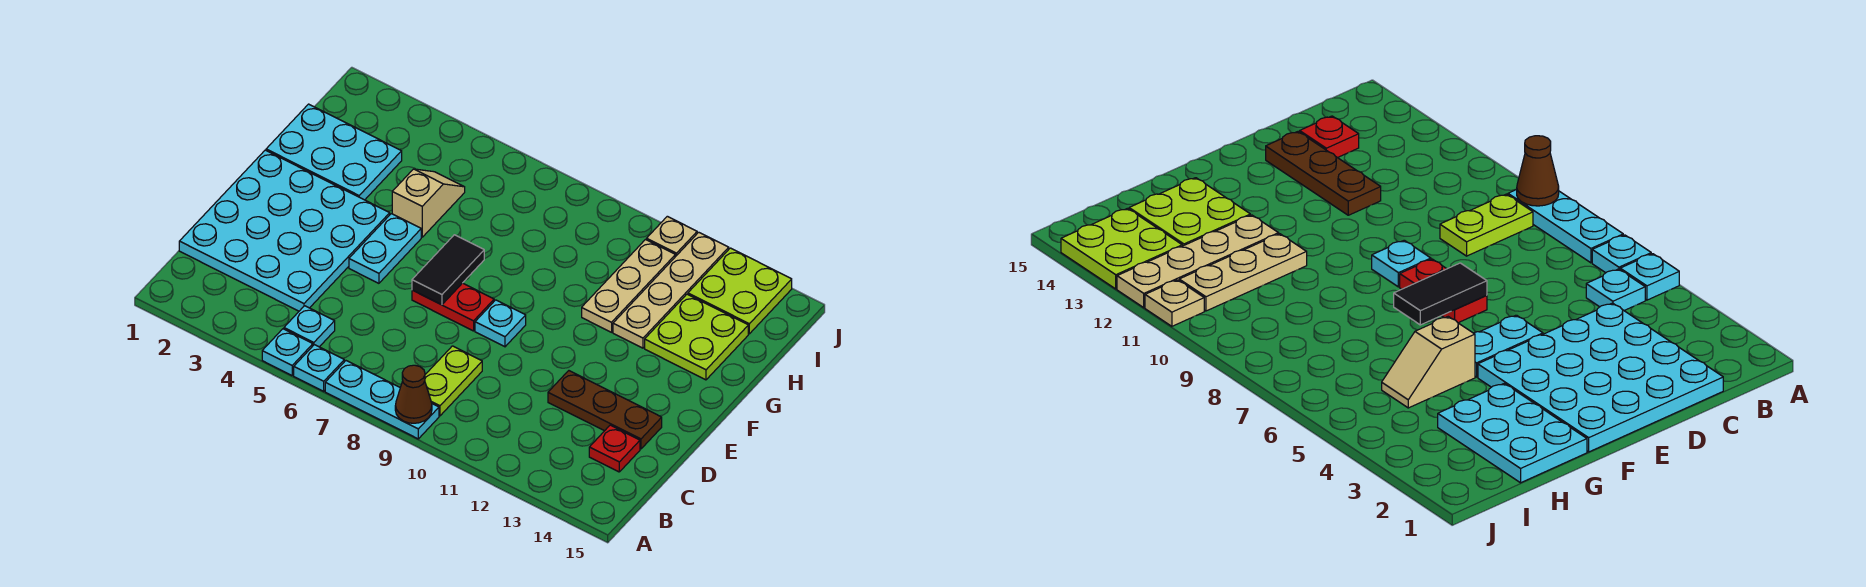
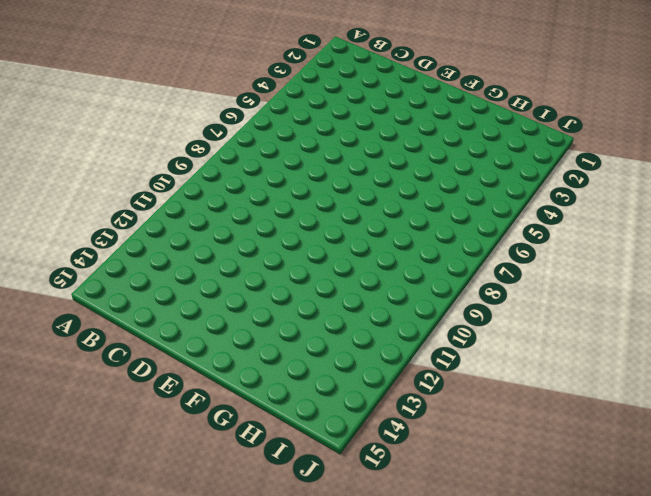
none -> cyan plate A5 level 1
none -> cyan plate A6 level 1
none -> cyan plate A7:A9 level 1

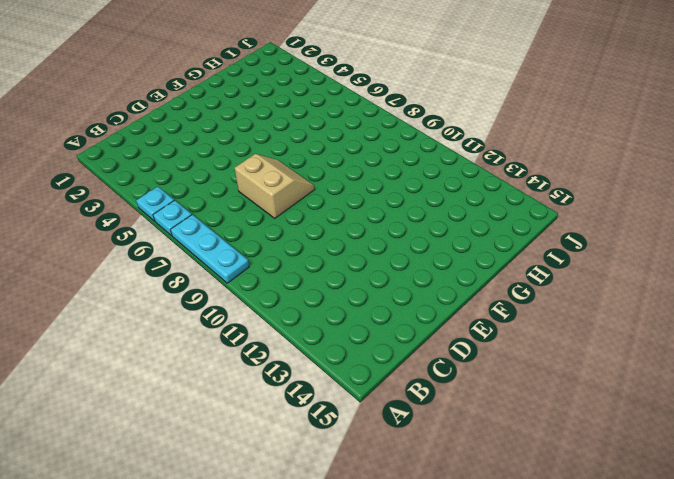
tan slope D7:E8 level 1 top D -> red plate E7:E8 level 1
none -> cyan plate B5 level 1
none -> lime plate B9:C9 level 1
none -> cyan plate C1:F4 level 1

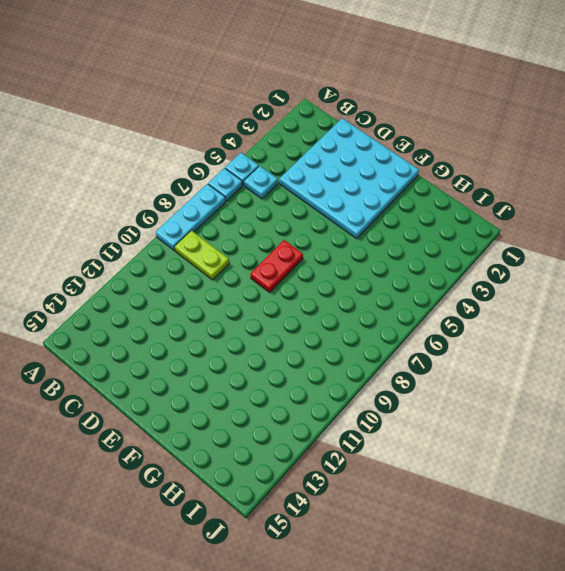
none -> red plate C14 level 1
none -> brown plate D12:D14 level 1
none -> cyan plate E5:F5 level 1

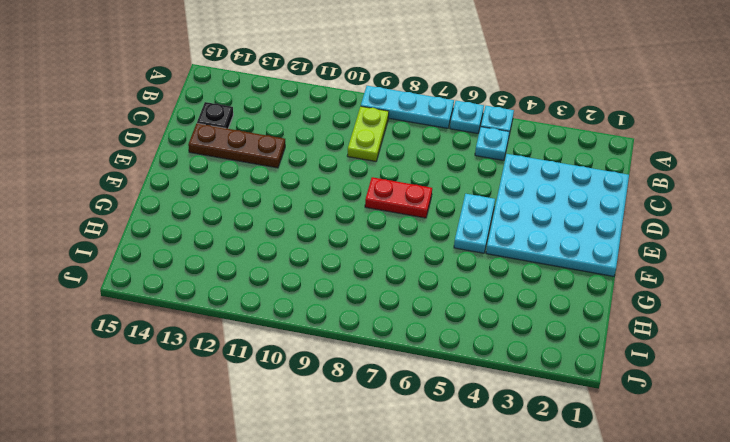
black plate C14 level 1 -> red plate C14 level 1
none -> cyan plate E9 level 1
none -> cyan plate G1:H3 level 1
none -> tan slope G5:H5 level 1 top G

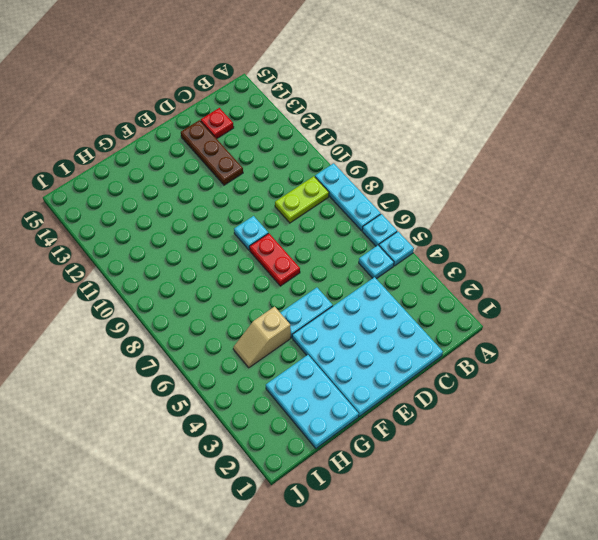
none -> tan plate G11:I11 level 1
none -> tan plate G12:J12 level 1
none -> lime plate G13:H14 level 1

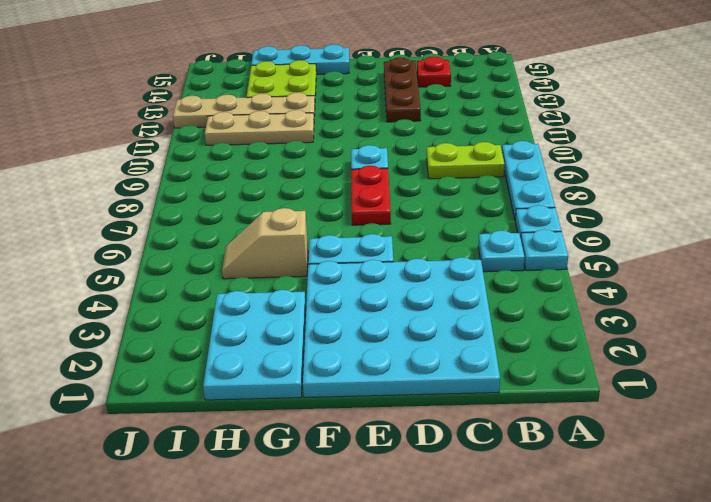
cyan plate F15:H15 level 1 -> none
none -> lime plate I13:J14 level 1
none -> tan plate J11 level 1
none -> brown cone A9 level 2

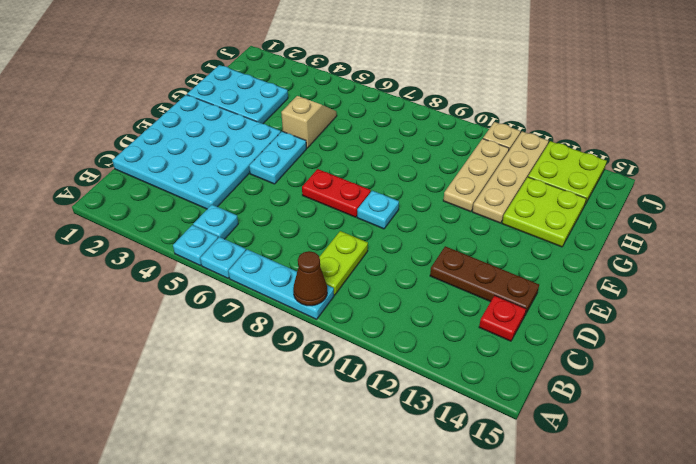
none -> black tile E7:F7 level 2

